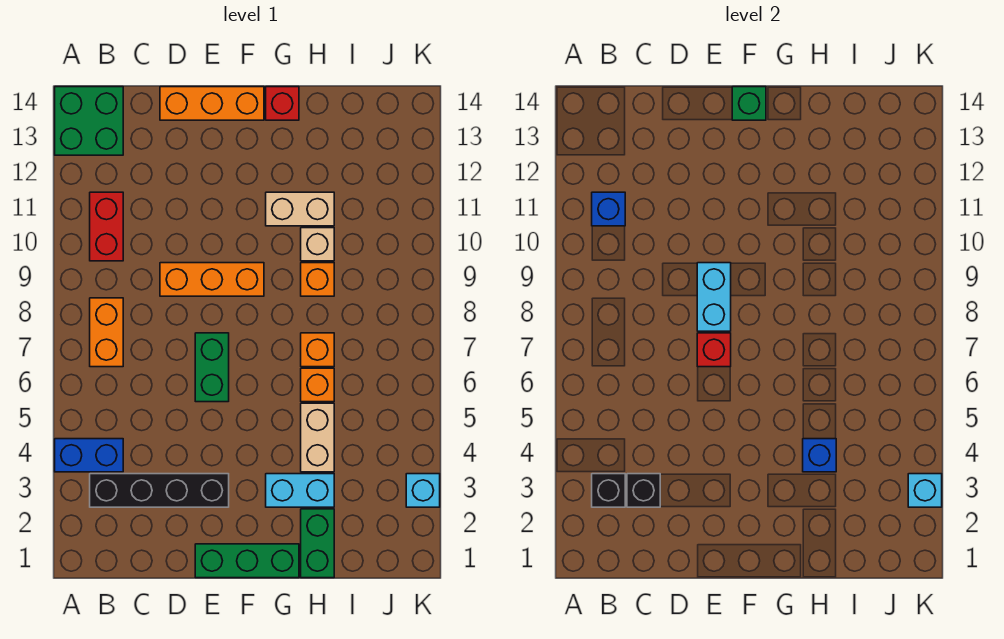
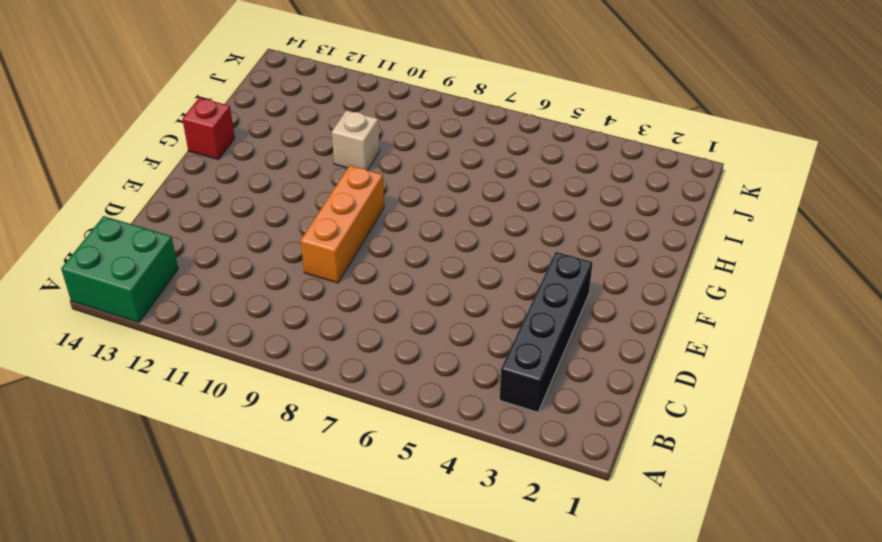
none -> blue brick A4:B4 level 1
none -> orange brick B7:B8 level 1
none -> red brick B10:B11 level 1

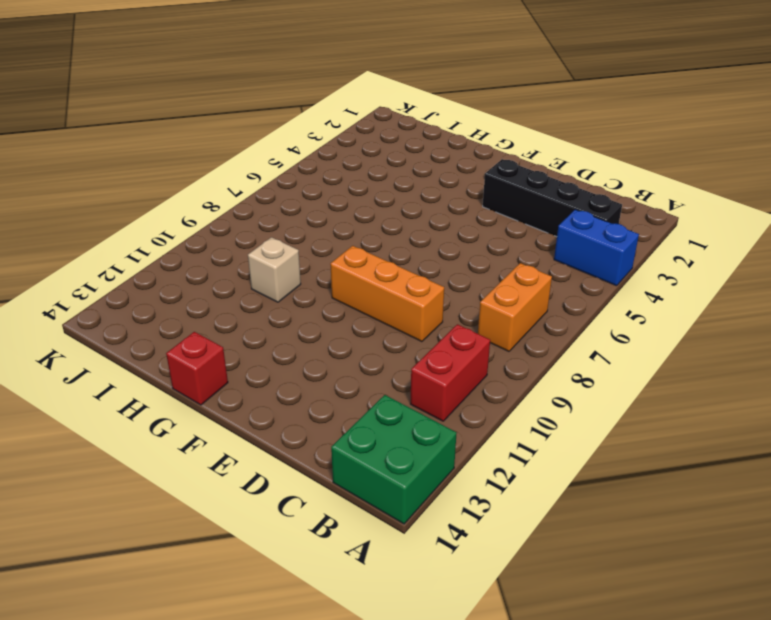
none -> orange brick D14:F14 level 1
none -> green brick E1:G1 level 1
none -> green brick E6:E7 level 1

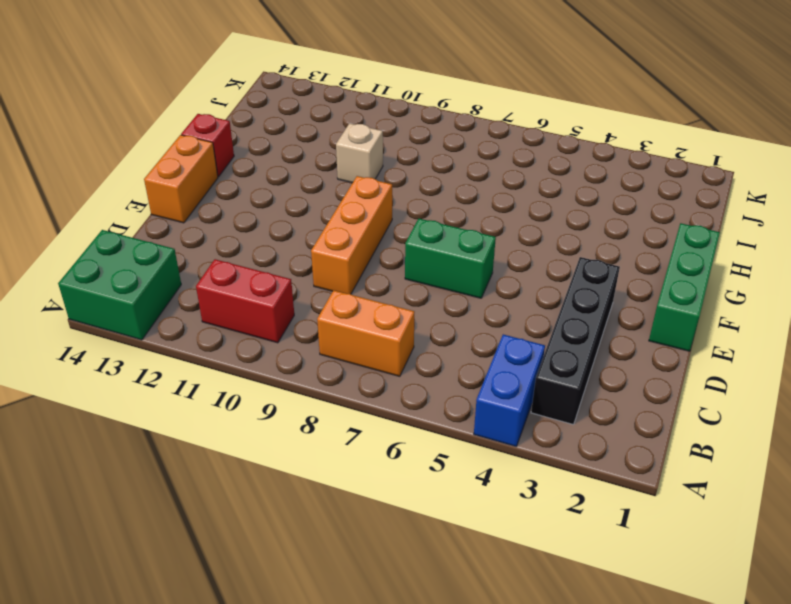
orange brick E14:F14 level 1 -> orange brick D14:F14 level 1
none -> cyan brick G3:H3 level 1
none -> tan brick G11:H11 level 1
none -> green brick H1:H2 level 1

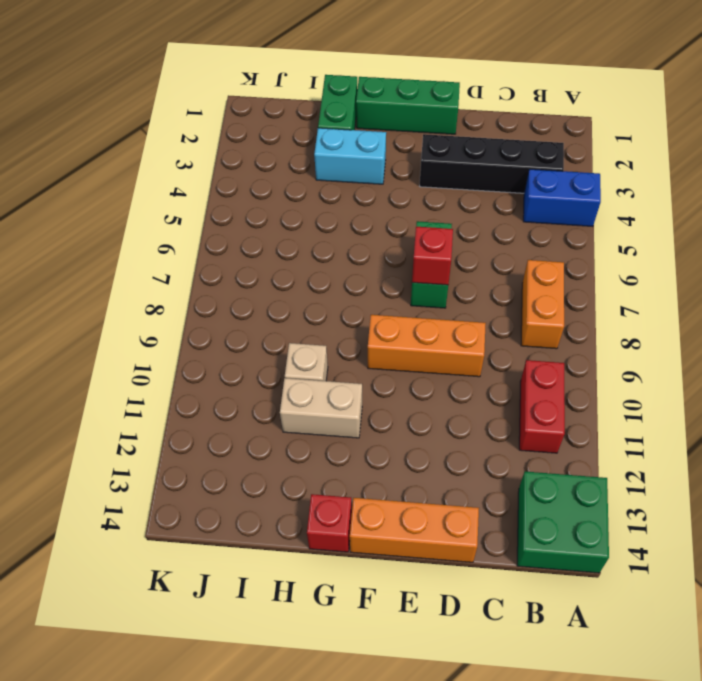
none -> tan brick H4:H5 level 1
none -> orange brick H6 level 1
none -> orange brick H7 level 1

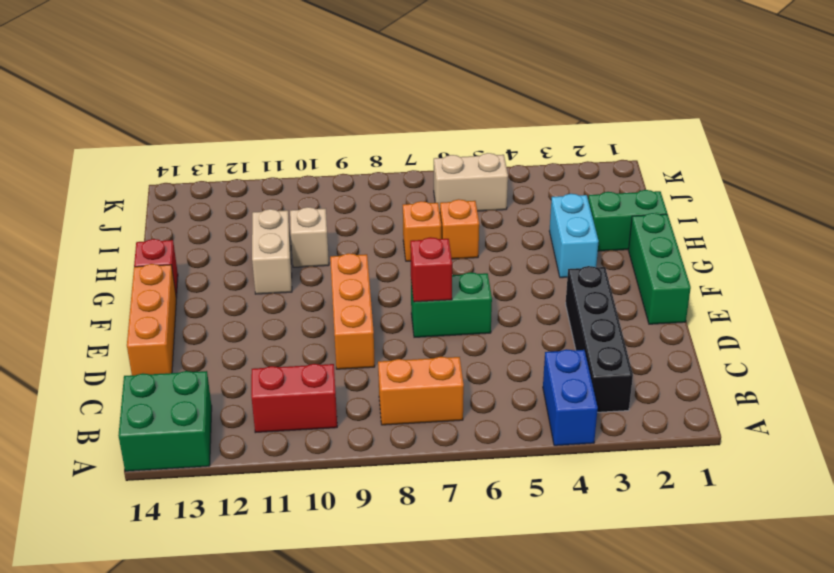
tan brick J5:J6 level 1 -> tan brick H4:H5 level 1
none -> orange brick H9 level 1
none -> cyan brick K3 level 1
none -> black brick B3 level 2

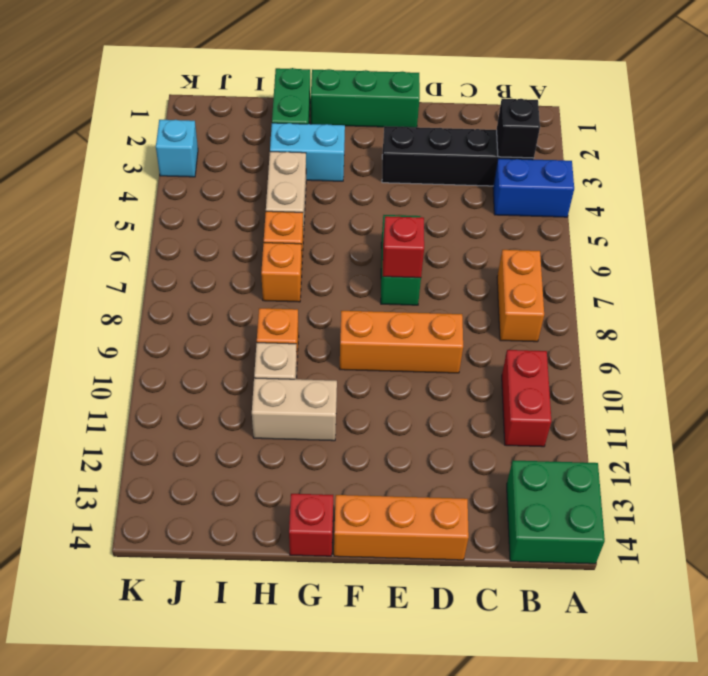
none -> blue brick B11 level 2
none -> black brick C3 level 2
none -> cyan brick E8:E9 level 2

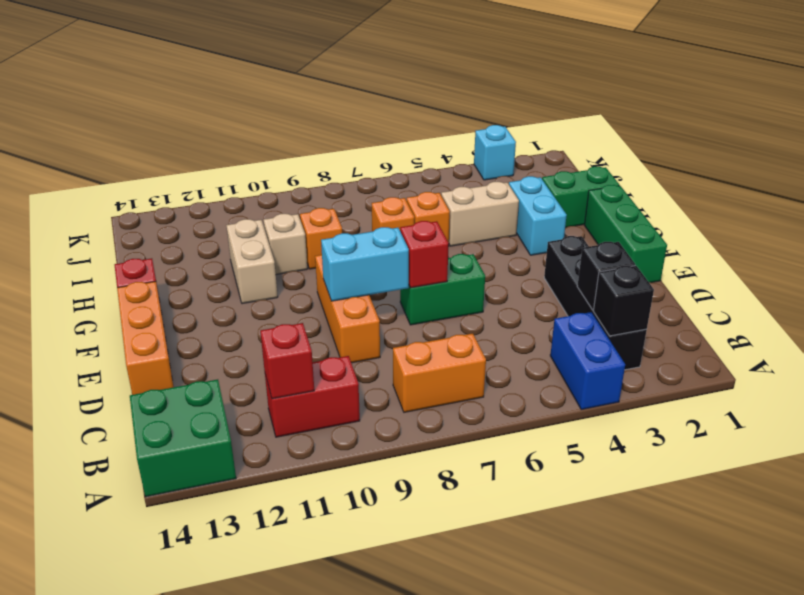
red brick B11 level 2 -> blue brick B11 level 2
none -> green brick F14 level 2
none -> blue brick H4 level 2
none -> cyan brick K3 level 2

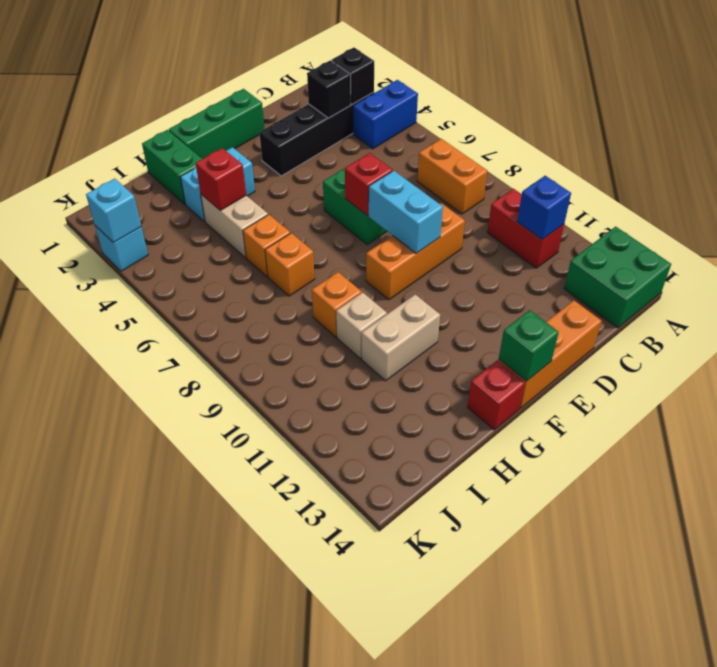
red brick H4 level 2 -> blue brick H4 level 2

